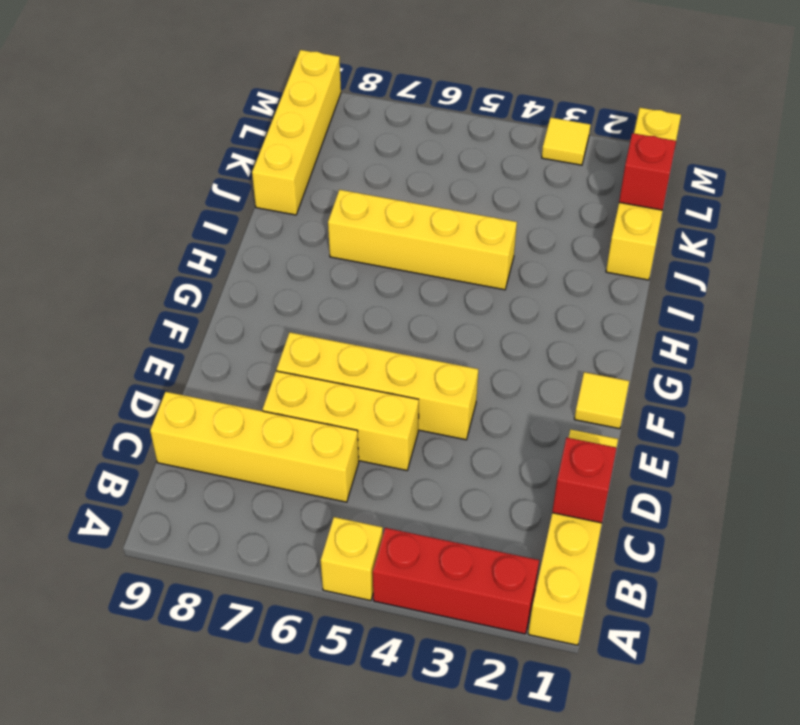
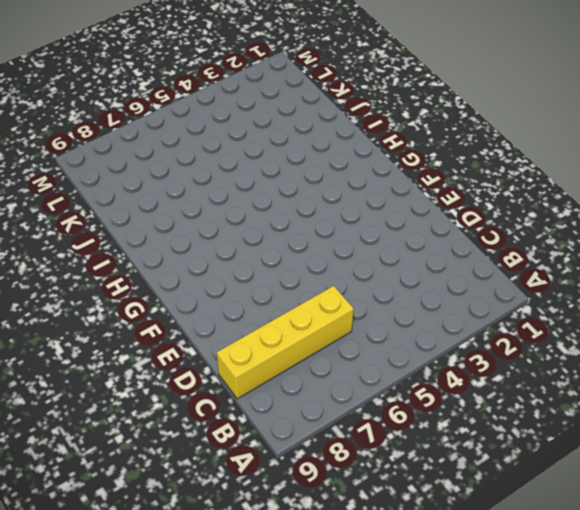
none -> yellow brick A1:D1 level 1
none -> red brick A2:A4 level 1
none -> yellow brick A5 level 1

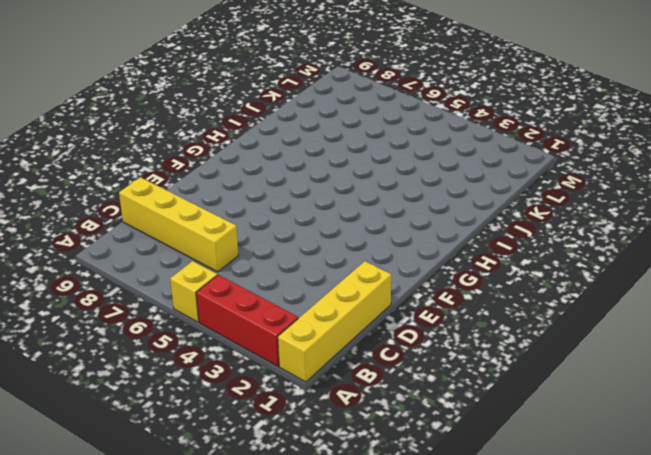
none -> yellow brick D5:D7 level 1
none -> yellow brick E4:E7 level 1
none -> yellow tile F1 level 1

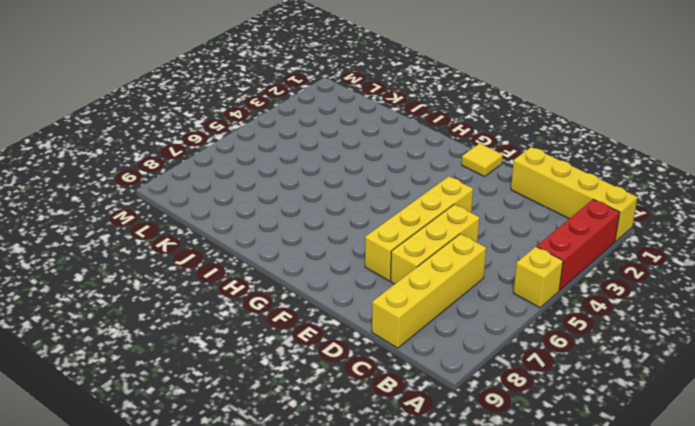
none -> yellow brick I4:I7 level 1
none -> yellow brick J1:M1 level 1
none -> yellow brick J9:M9 level 1

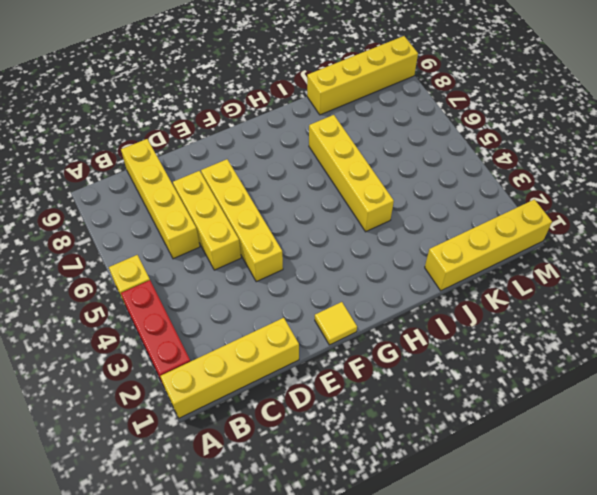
none -> yellow tile M3 level 1
none -> red brick C1 level 2
none -> red brick K1 level 2

